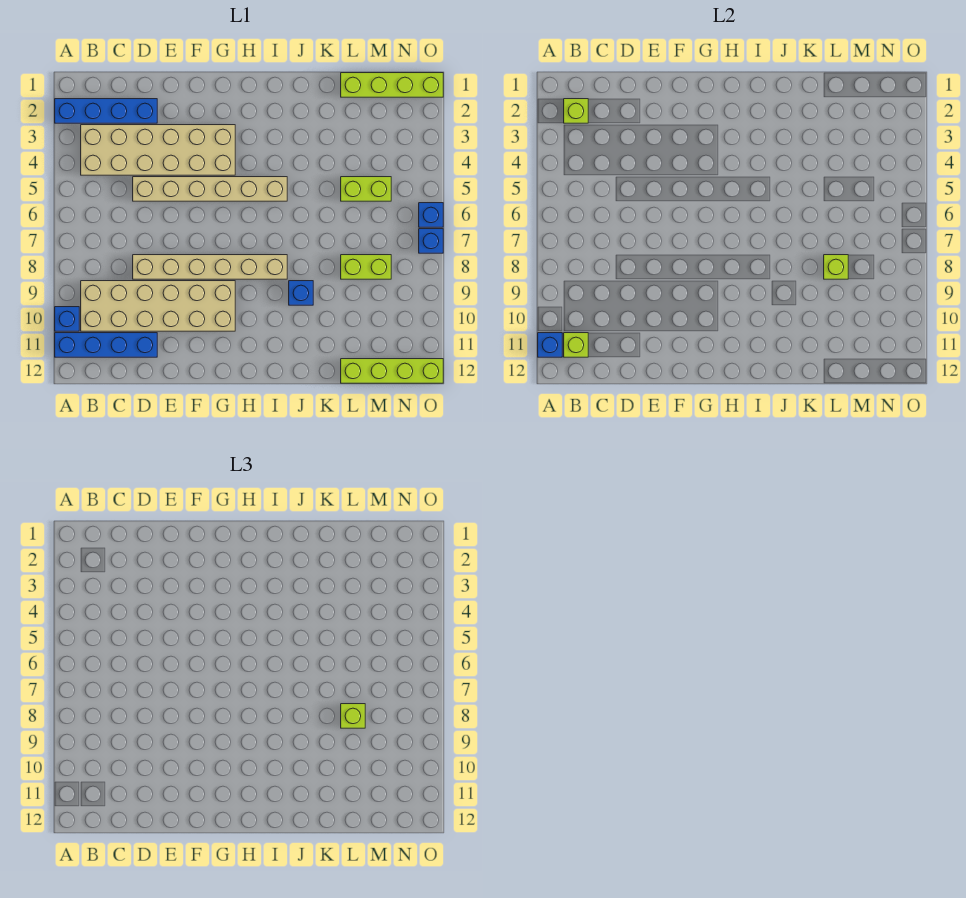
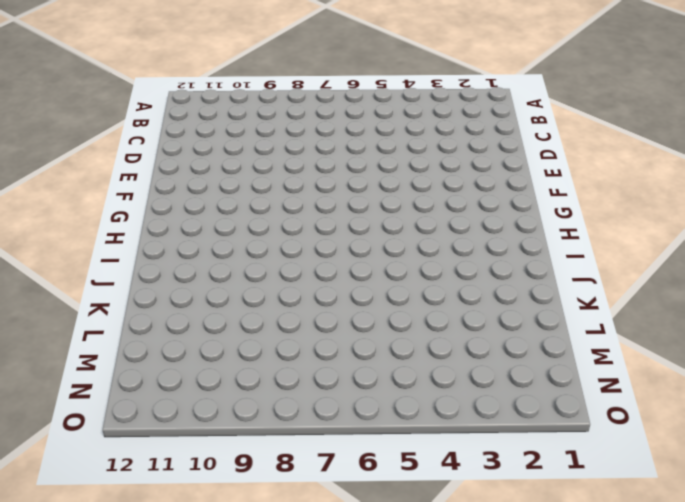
none -> blue brick A2:D2 level 1
none -> blue brick A10 level 1
none -> blue brick A11:D11 level 1

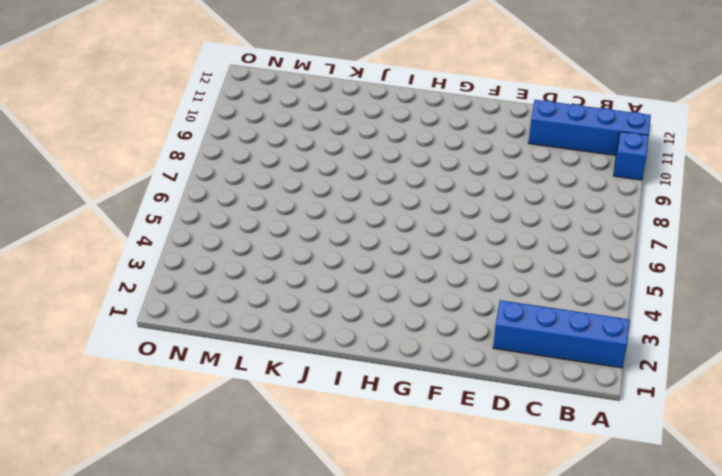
none -> tan brick B3:G4 level 1
none -> tan brick B9:G10 level 1
none -> tan brick D5:I5 level 1

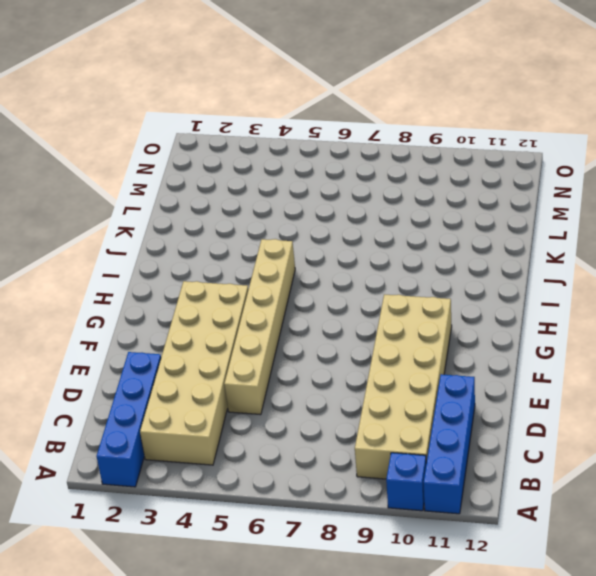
none -> tan brick D8:I8 level 1
none -> blue brick J9 level 1
none -> lime brick L1:O1 level 1

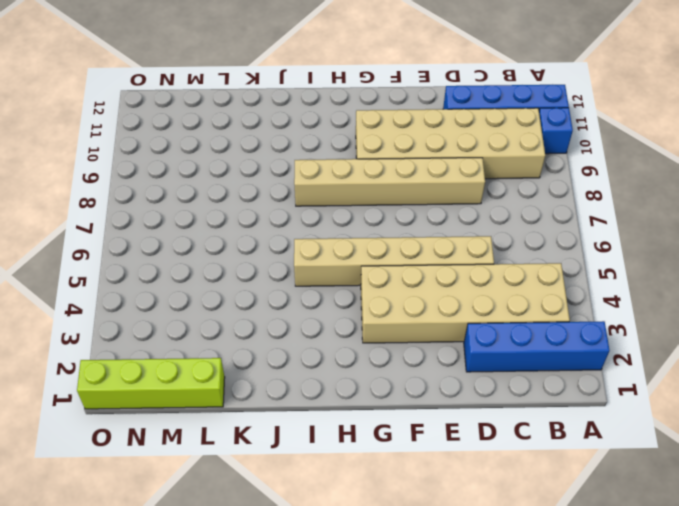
none -> blue brick J9 level 1
none -> lime brick L5:M5 level 1
none -> lime brick L8:M8 level 1

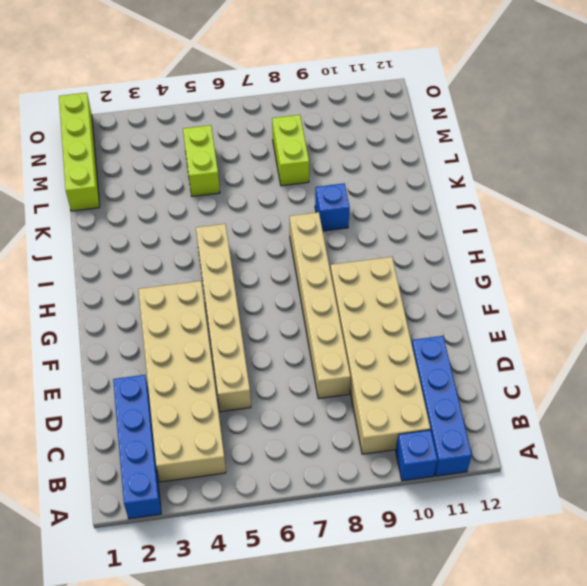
none -> lime brick L12:O12 level 1
none -> blue brick O6 level 1
none -> blue brick O7 level 1

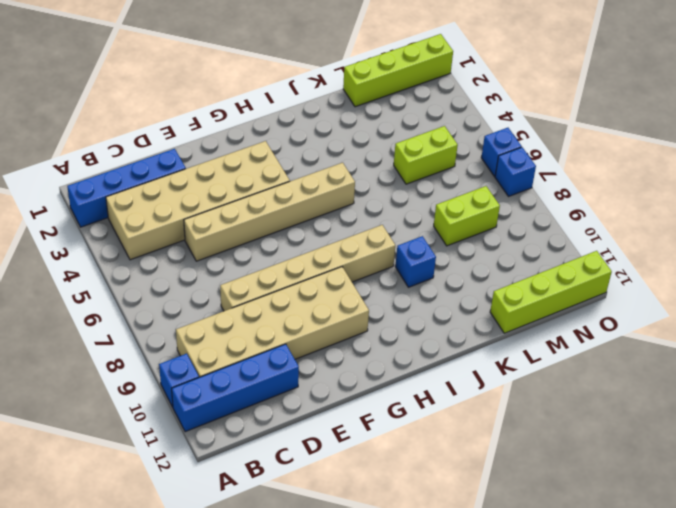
none -> blue brick A11 level 2
none -> lime brick B2 level 2
none -> lime brick B11 level 2

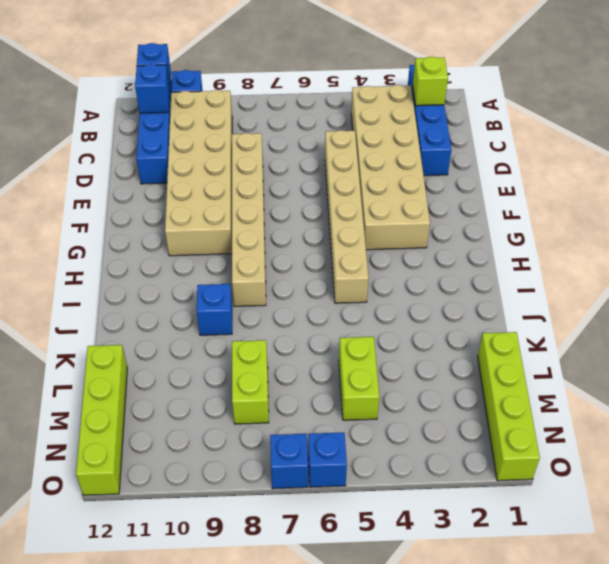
blue brick B11 level 2 -> lime brick B11 level 2
none -> lime brick L8 level 2
none -> lime brick L8 level 3

